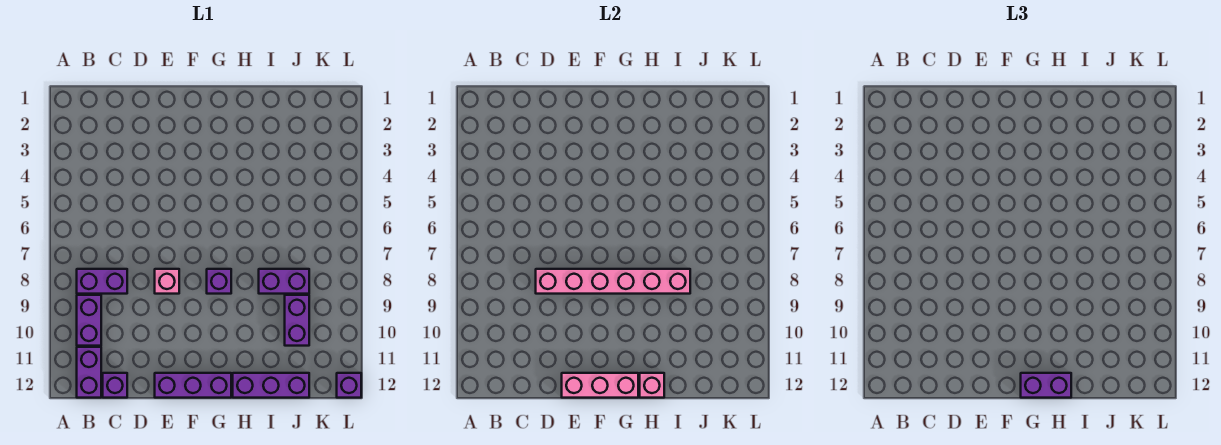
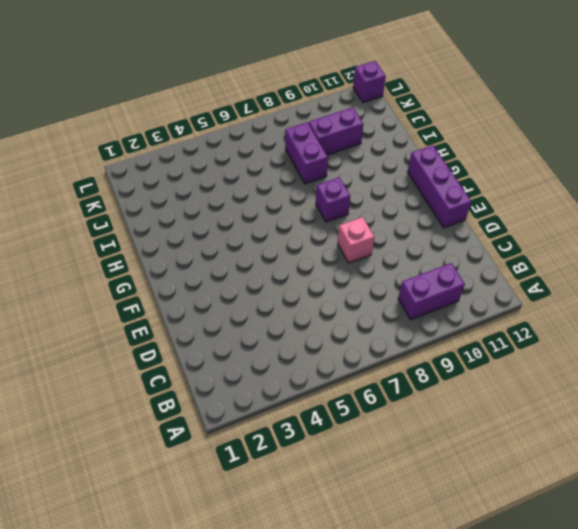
none -> purple brick B8:C8 level 1
none -> purple brick B11:B12 level 1
none -> purple brick C12 level 1

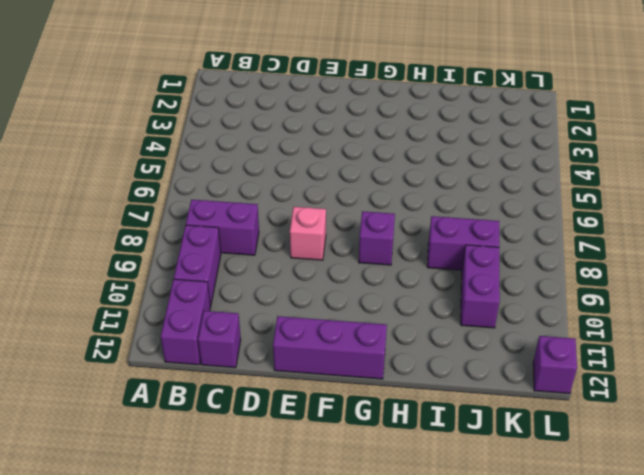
none -> purple brick H12:J12 level 1
none -> pink brick D8:I8 level 2
none -> pink brick E12:G12 level 2

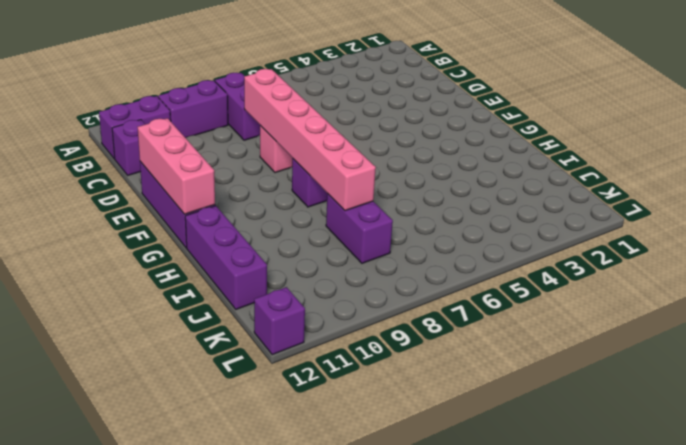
none -> purple brick J9:J10 level 1
none -> pink brick H12 level 2
none -> purple brick G12:H12 level 3

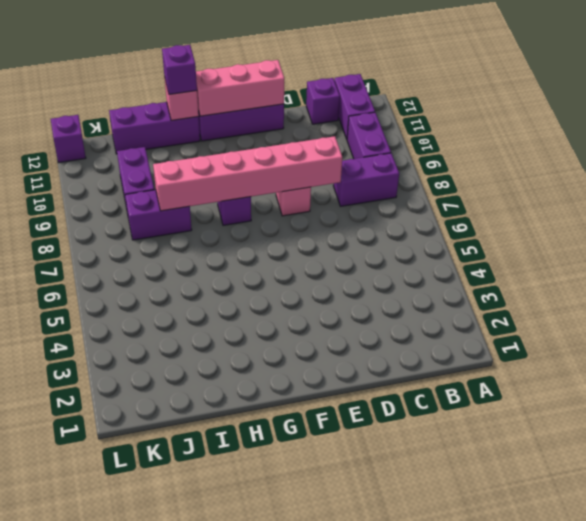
purple brick H12 level 3 -> purple brick G12:H12 level 3

